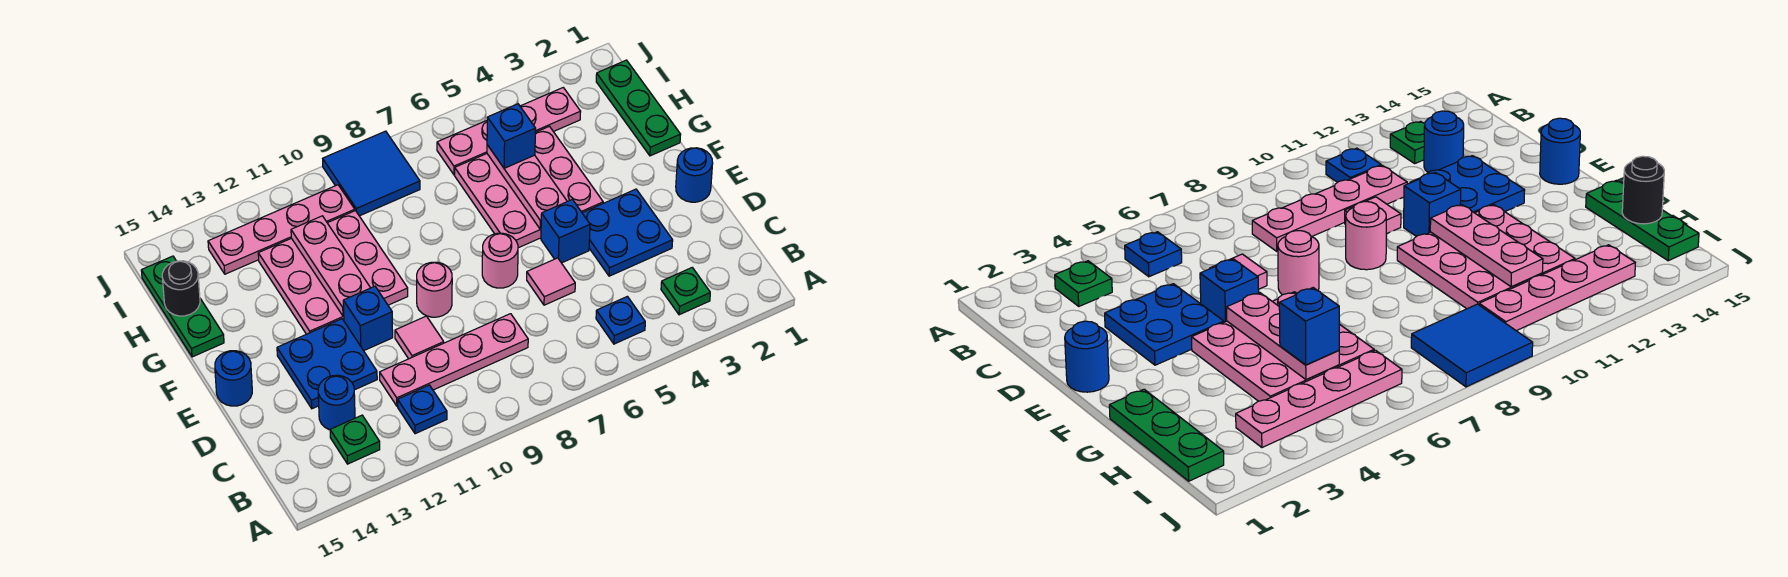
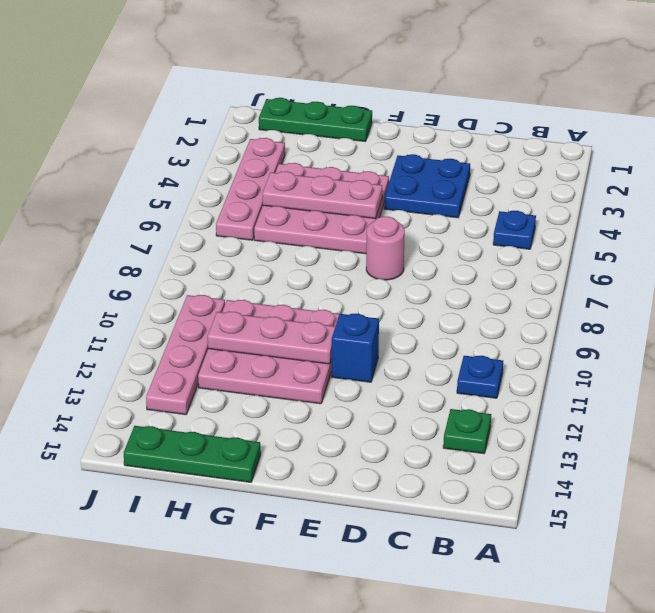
none -> green plate B3 level 1
none -> pink plate C8:C11 level 1
none -> blue round brick C13 level 1

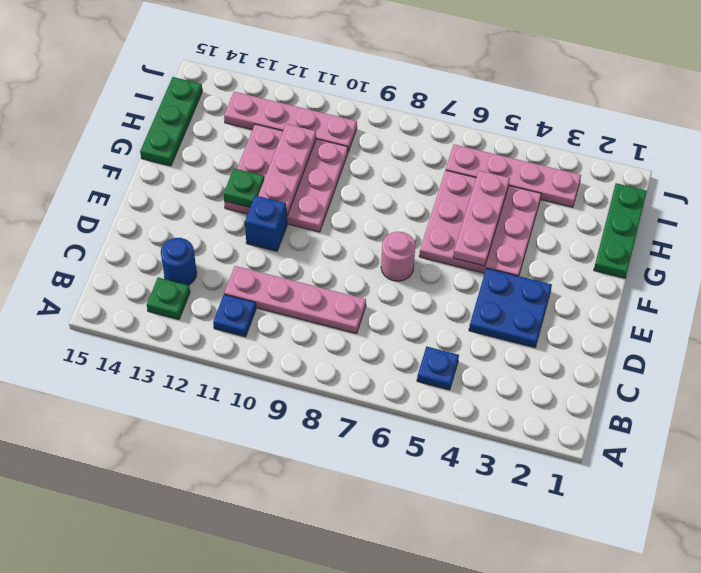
green plate F12 level 2 -> green plate B3 level 1
none -> pink tile D6 level 1
none -> pink tile D10 level 1
none -> blue plate D12:E13 level 1

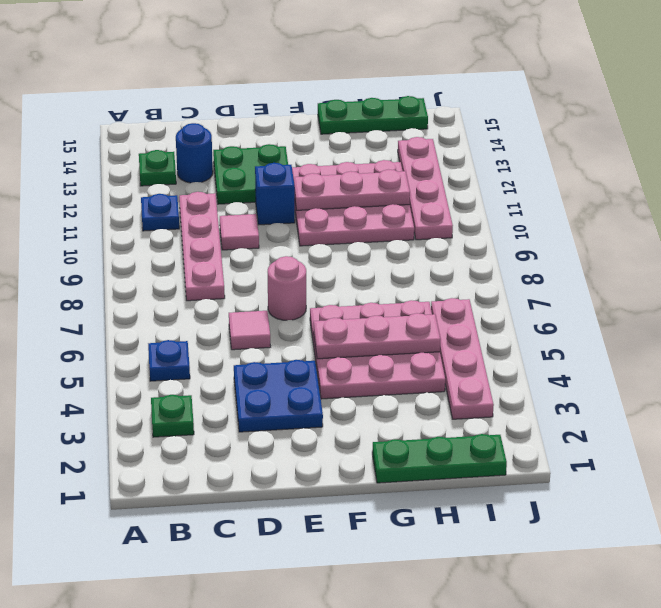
green plate D12:E13 level 1 -> blue plate D12:E13 level 1
none -> blue round brick E1 level 1
none -> blue brick E5 level 1
none -> pink round brick E9 level 1

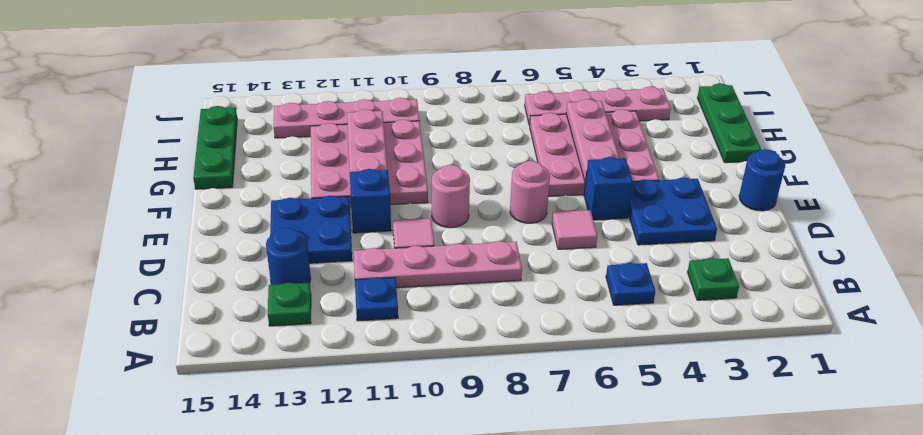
none -> blue round brick E15 level 1
none -> blue tile I8:J9 level 1
none -> black round brick H15 level 2

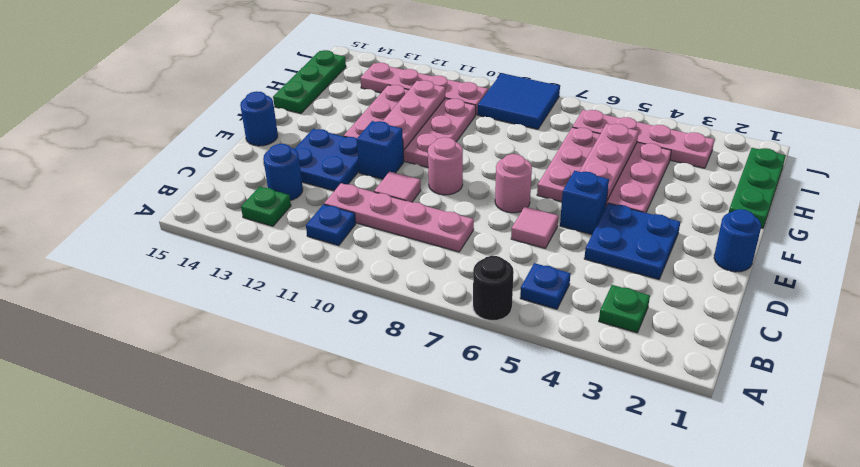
black round brick A6 level 1 -> black round brick H15 level 2
none -> blue brick H5 level 3

